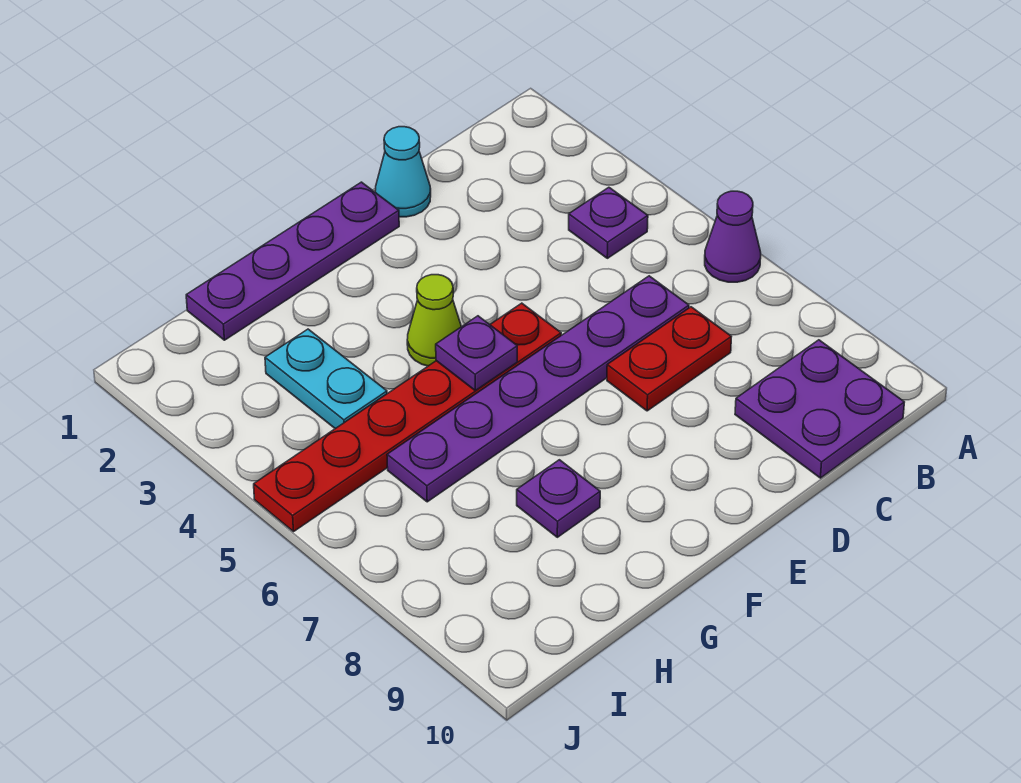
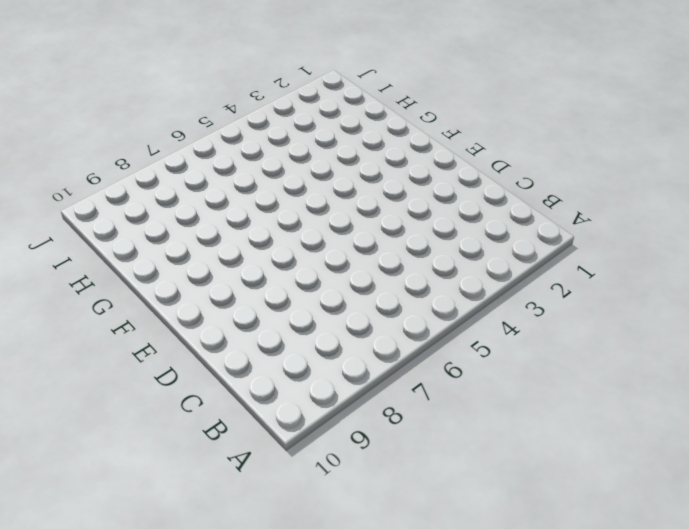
none -> purple cone A6 level 1
none -> purple plate B4 level 1
none -> purple plate B9:C10 level 1

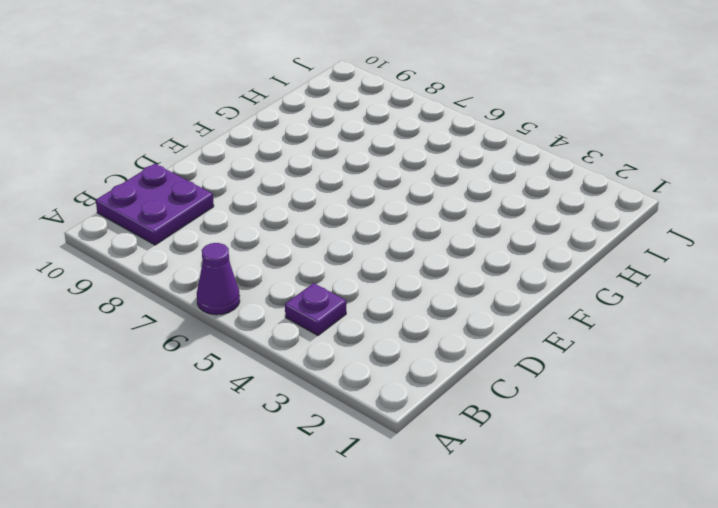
none -> purple plate C6:H6 level 1
none -> red plate C7:D7 level 1
none -> cyan cone D1 level 1

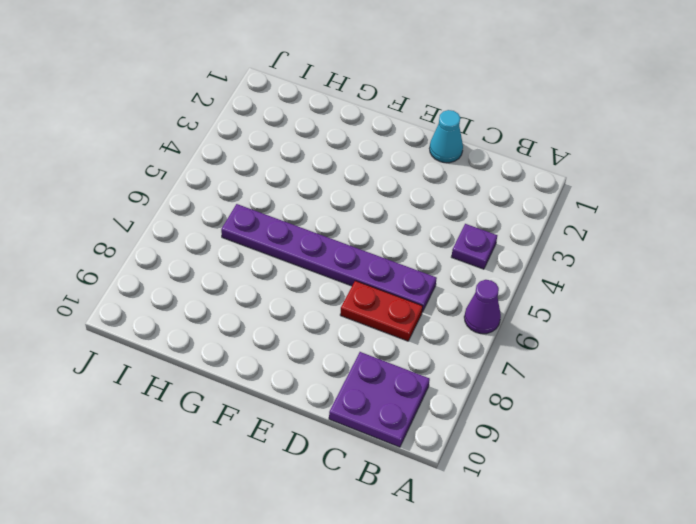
none -> purple plate E1:H1 level 1
none -> red plate E5:J5 level 1
none -> lime cone F4 level 1

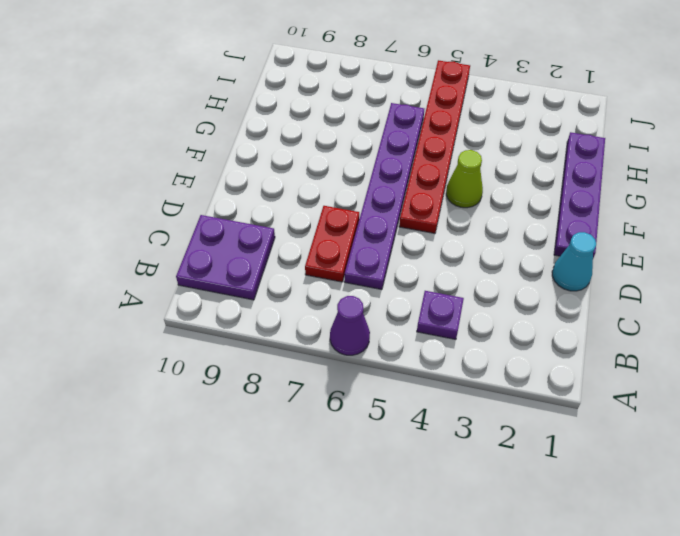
none -> purple plate G8 level 1
none -> cyan plate H3:H4 level 1
none -> purple plate F5 level 2

